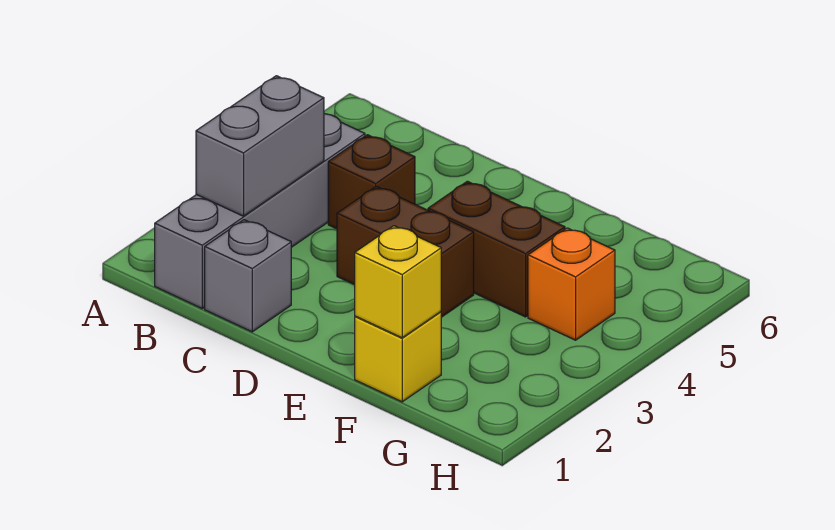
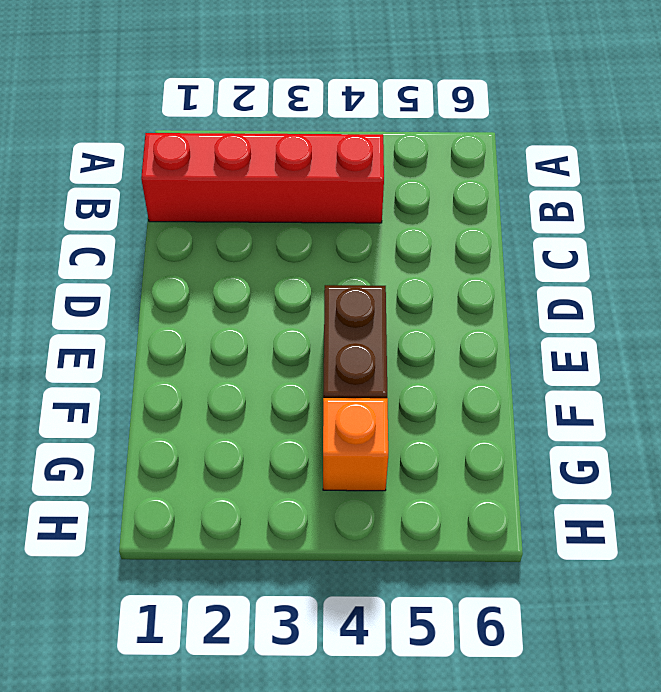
red brick B1:B4 level 1 -> grey brick B1:B4 level 1
none -> grey brick C1 level 1
none -> brown brick C4 level 1

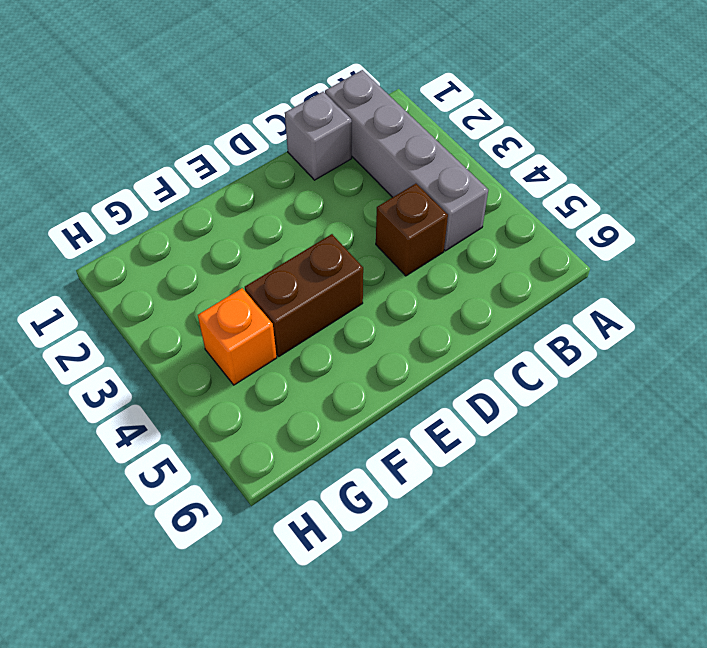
none -> brown brick D3:E3 level 1
none -> yellow brick F1 level 1

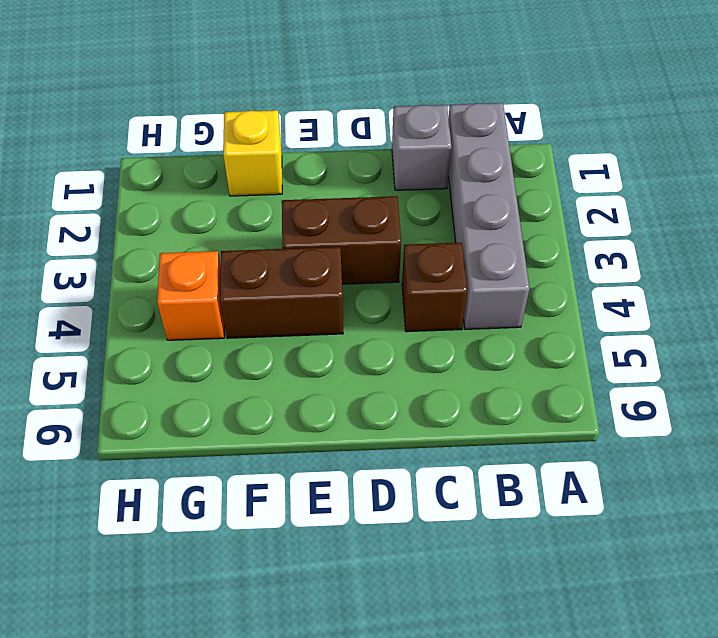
none -> grey brick B2:B3 level 2
none -> yellow brick F1 level 2

